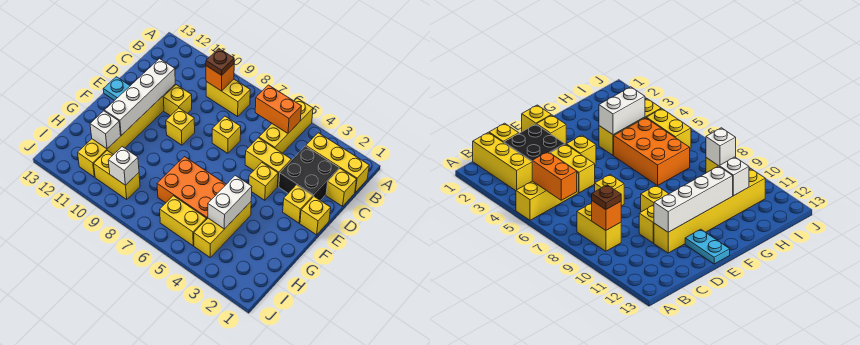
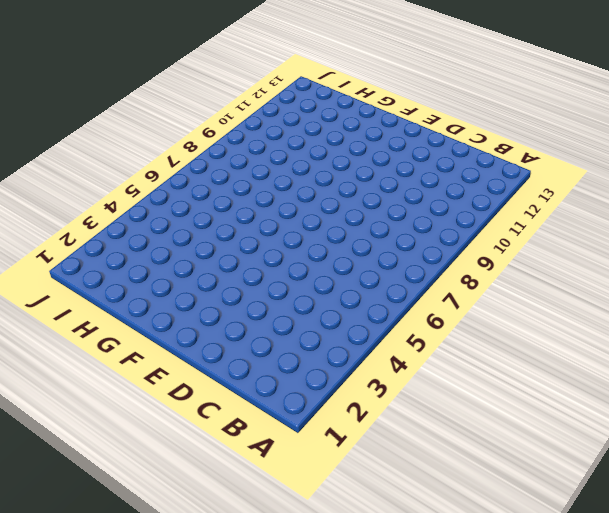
none -> yellow brick A5:C5 level 1
none -> yellow brick B1:B3 level 1
none -> yellow brick B8:B9 level 1

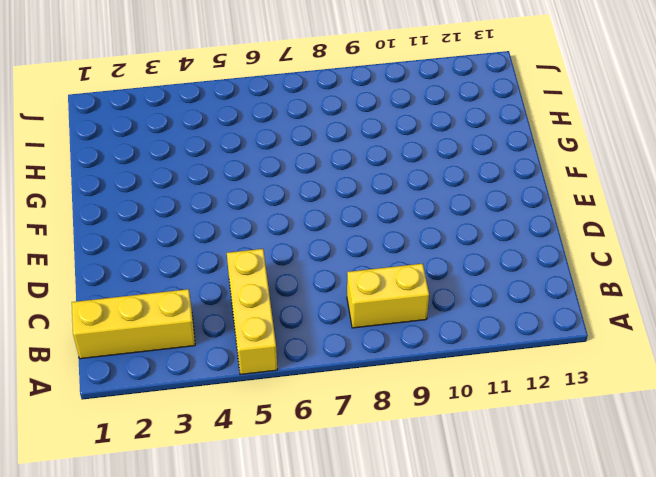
none -> yellow brick C1 level 1
none -> black brick C2:D3 level 1
none -> yellow brick D4:D5 level 1

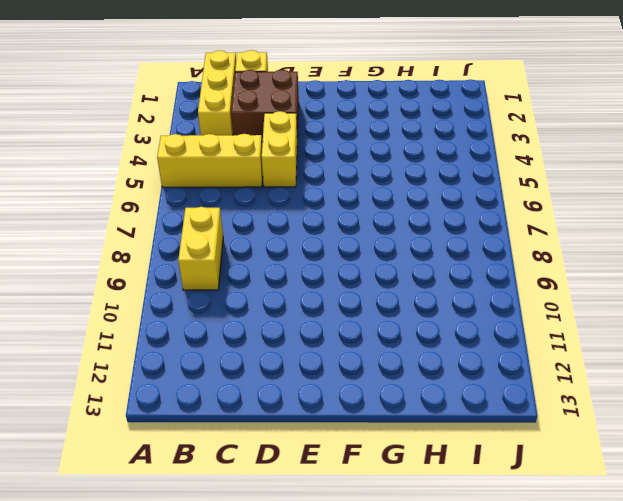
brown brick C2:D3 level 1 -> black brick C2:D3 level 1
none -> yellow brick D7 level 1
none -> yellow brick D10 level 1
none -> yellow brick D11:I11 level 1

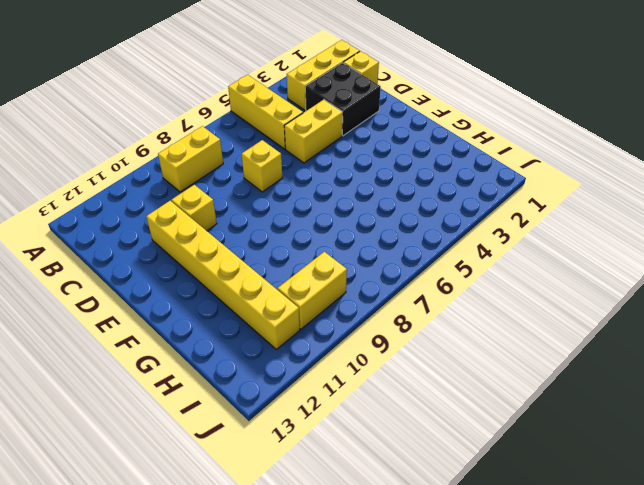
none -> yellow brick E1 level 1
none -> yellow brick E2 level 1
none -> yellow brick E4 level 1

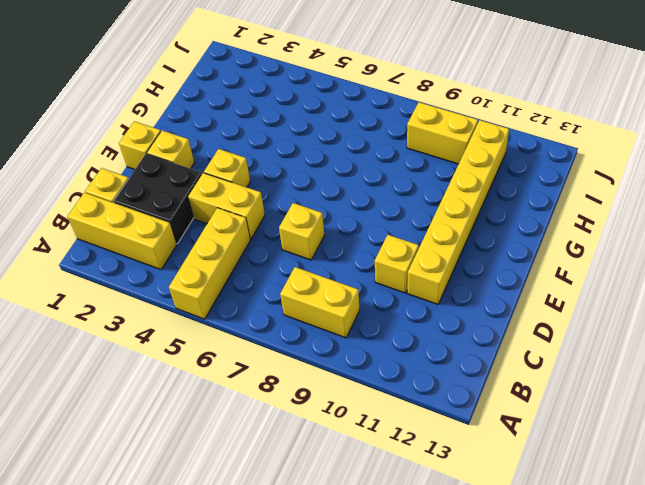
none -> yellow brick E9 level 1
none -> cyan plate E12:E13 level 1
none -> yellow brick G4:I4 level 1

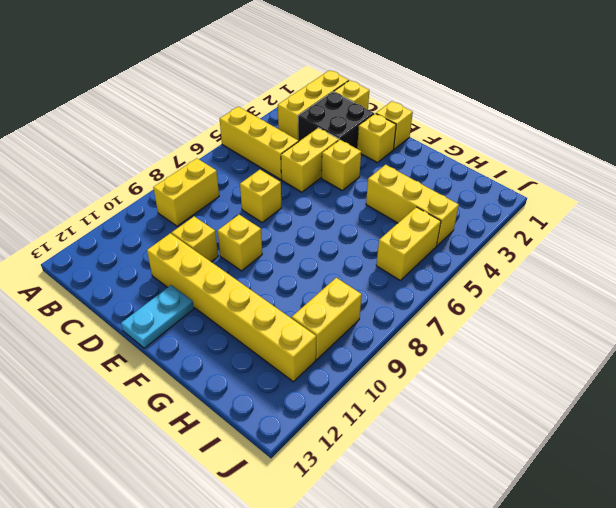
none -> orange brick G5:H7 level 1
none -> orange brick B5:B6 level 2
none -> orange brick B9 level 2

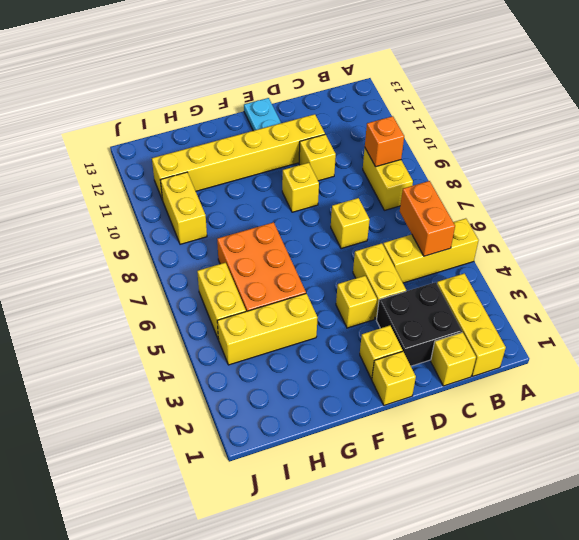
none -> white brick D11:G11 level 2
none -> white brick G4:H4 level 2
none -> white brick H11 level 2

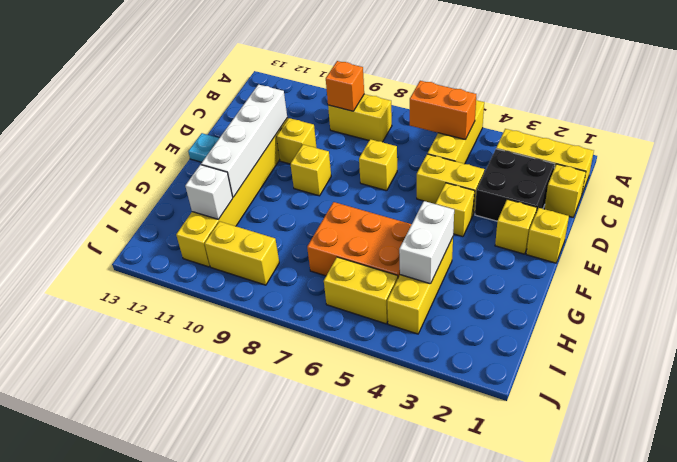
none -> white brick I9 level 2
none -> brown plate B9 level 3

